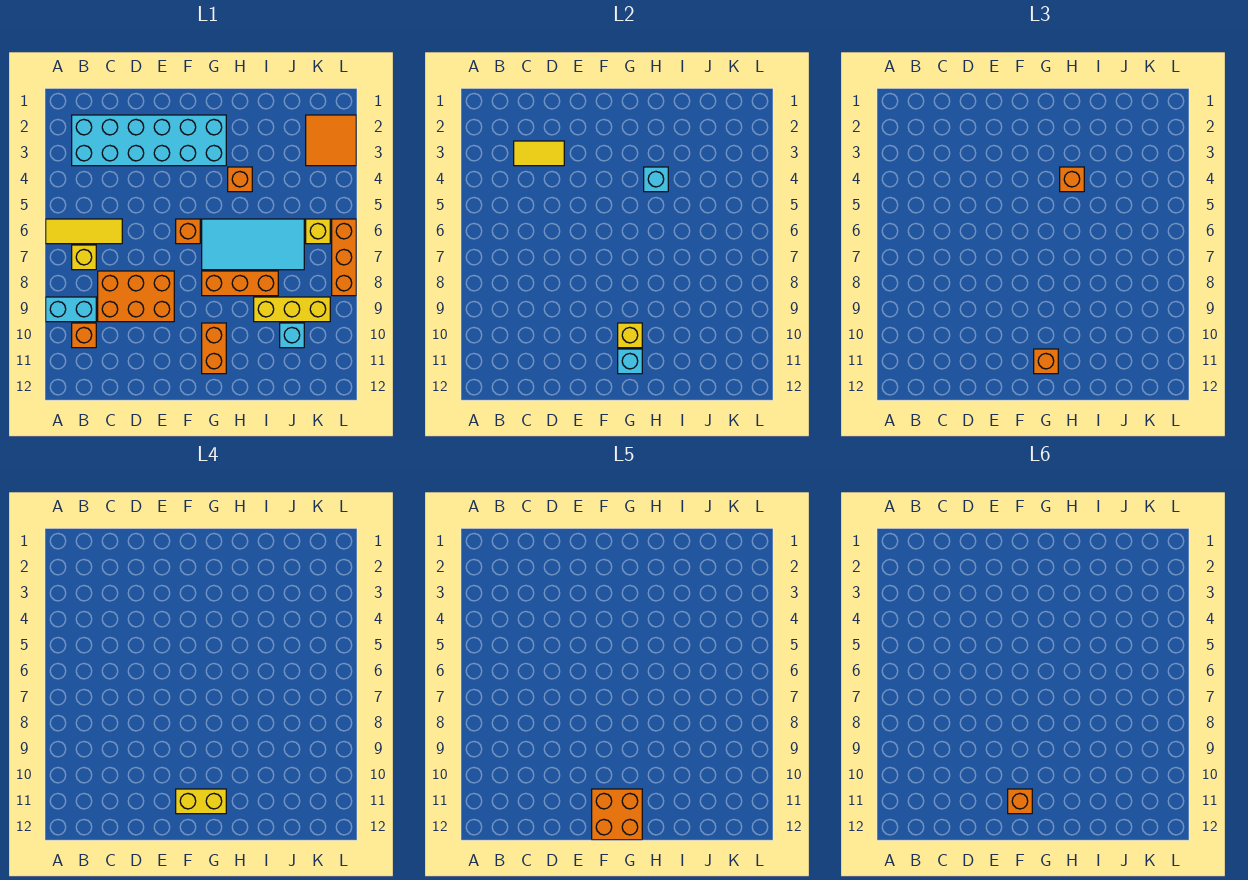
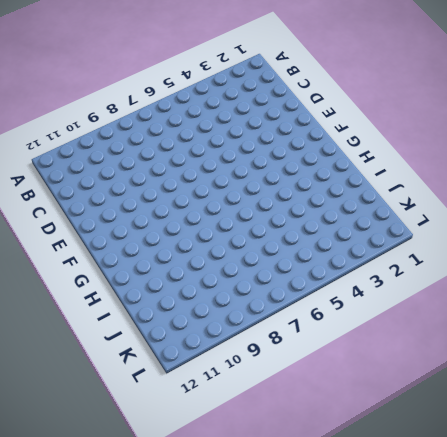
none -> yellow tile A6:C6 level 1
none -> cyan brick A9:B9 level 1
none -> cyan brick B2:G3 level 1

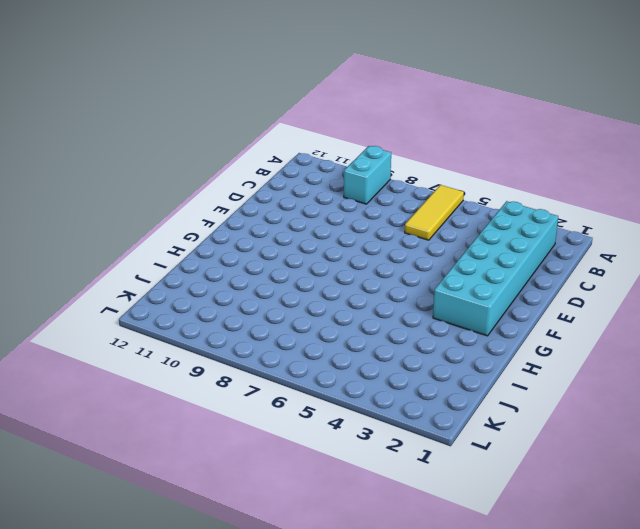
none -> yellow brick B7 level 1
none -> orange brick B10 level 1
none -> orange brick C8:E9 level 1

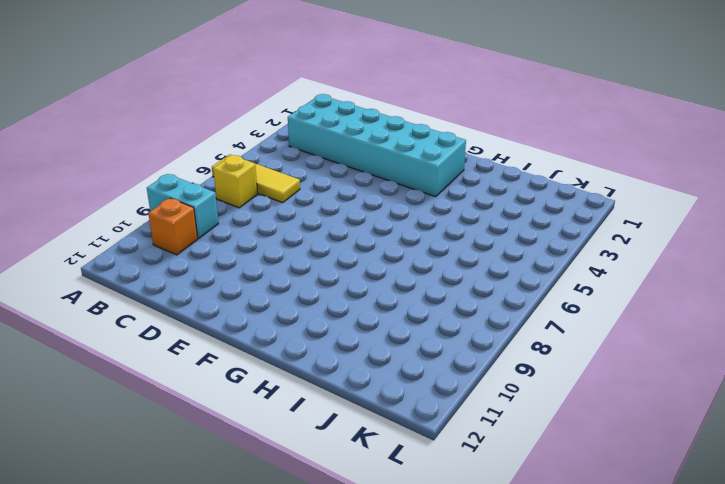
none -> orange brick C8:E9 level 1
none -> orange brick F6 level 1
none -> cyan tile G6:J7 level 1

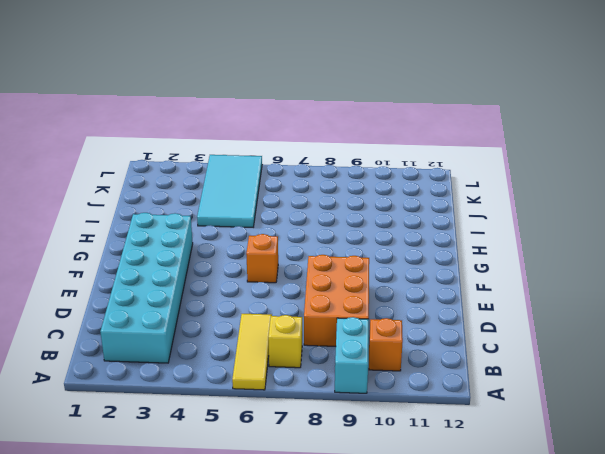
cyan tile I4:L5 level 1 -> cyan tile G6:J7 level 1
none -> orange brick G8:I8 level 1
none -> orange brick G10:G11 level 1
none -> orange brick H4 level 1

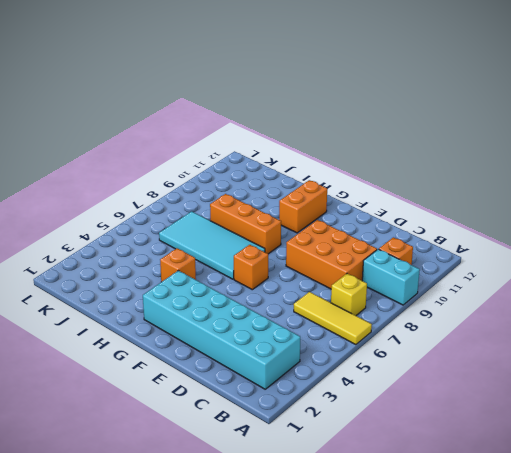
none -> yellow brick I9:K9 level 1
none -> cyan brick J10 level 1
none -> orange tile K2:L3 level 1

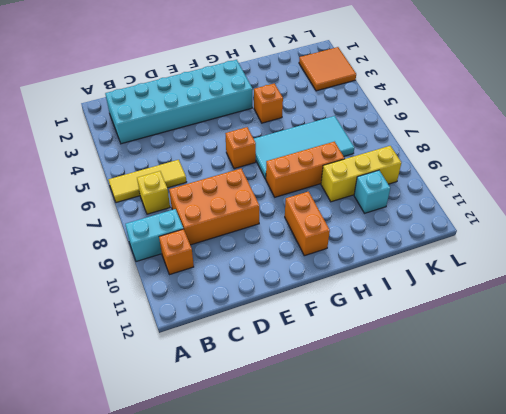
none -> yellow brick K6 level 1
none -> orange brick L6:L8 level 1
none -> yellow tile C3:D3 level 2

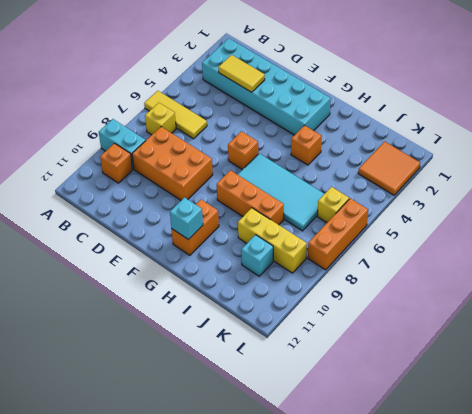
none -> yellow brick G10 level 2
none -> cyan brick H4 level 2
none -> orange brick G11 level 3

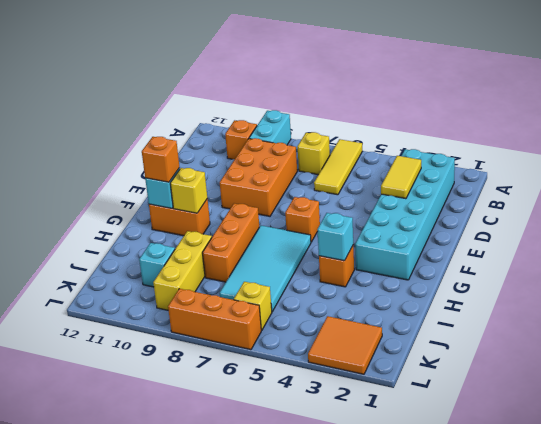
none -> orange brick H4 level 3
none -> yellow brick F11:G11 level 4
none -> orange brick F11:G12 level 5

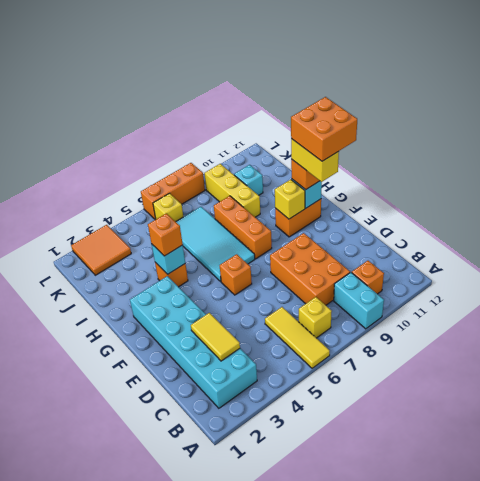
none -> orange brick F11 level 6

